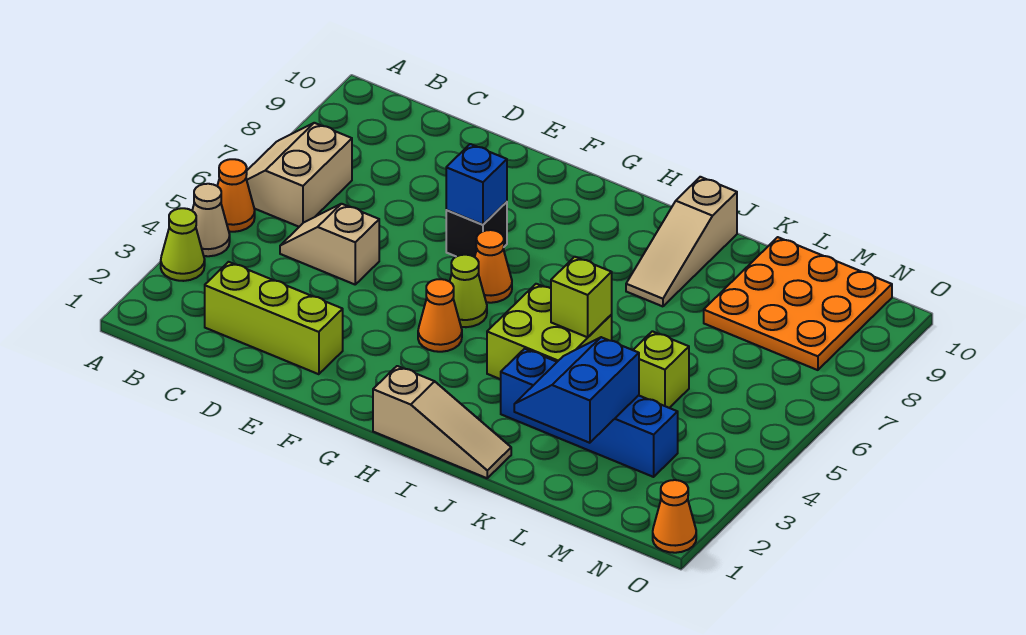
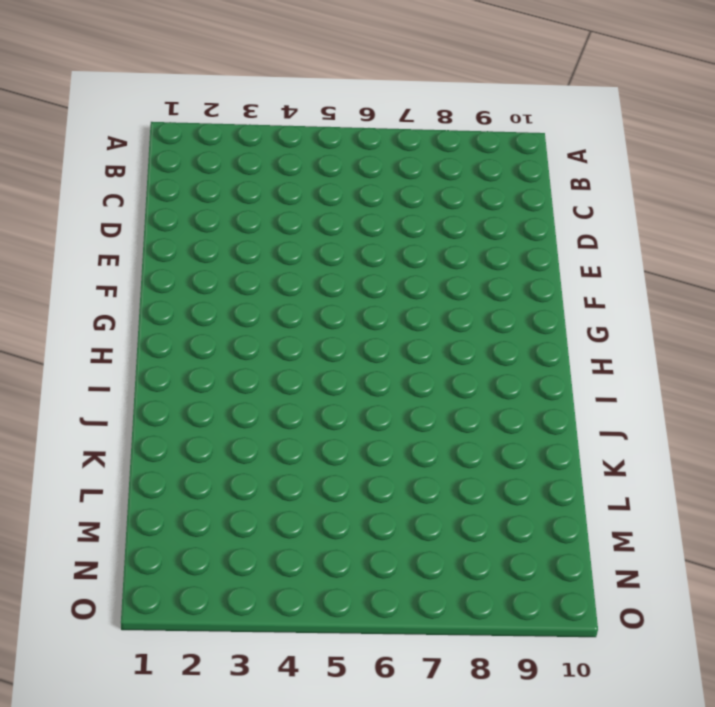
none -> lime cone A3 level 1
none -> tan cone A4 level 1
none -> orange cone A5 level 1

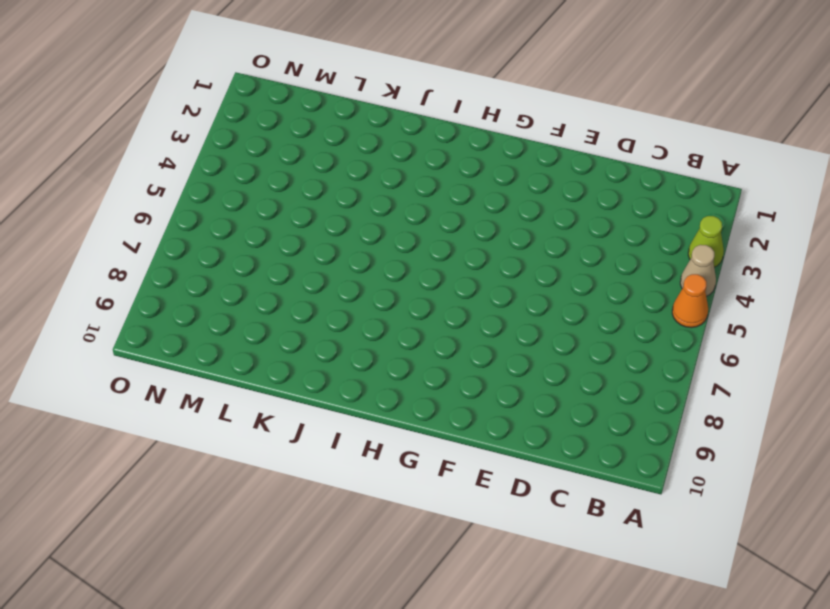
none -> tan slope A6:B7 level 1 top B
none -> lime brick C2:E2 level 1
none -> tan slope C5:D5 level 1 top D

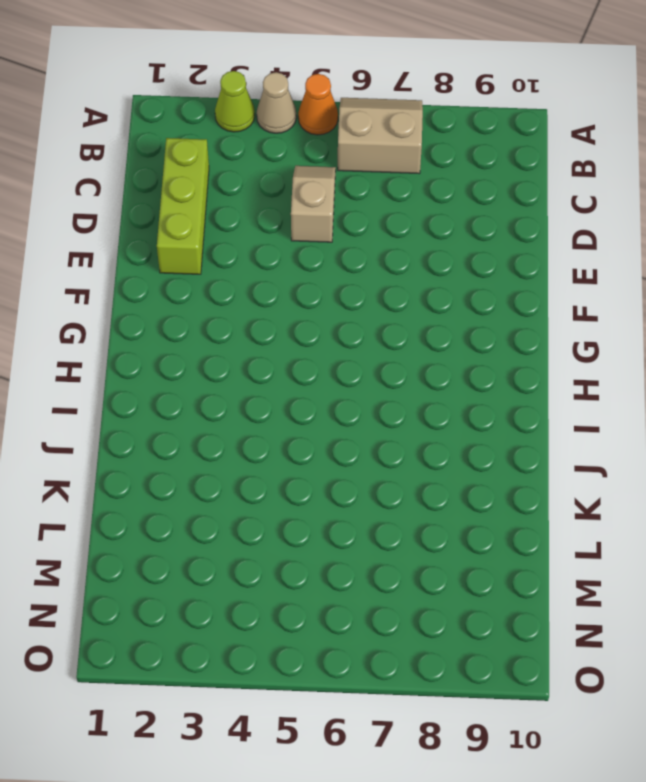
none -> black brick F7 level 1
none -> orange cone G4 level 1
none -> lime cone G5 level 1

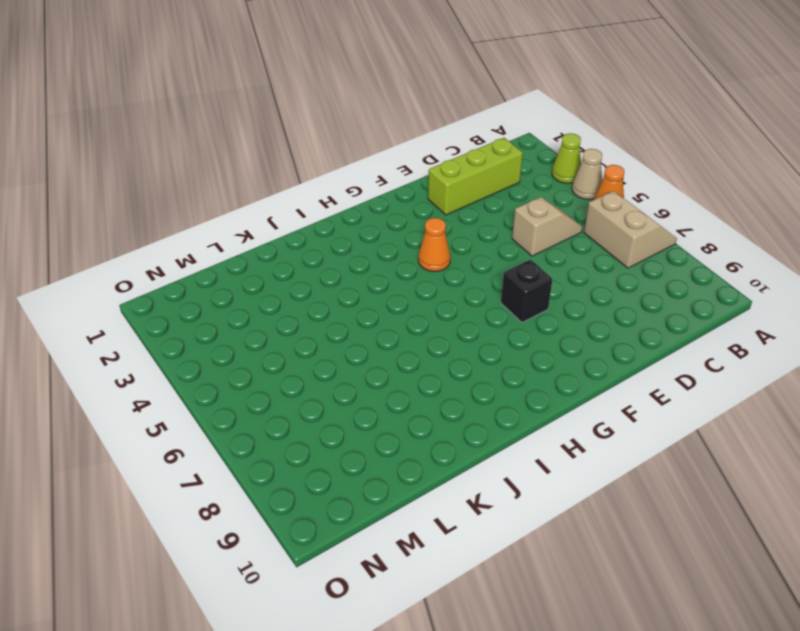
none -> lime cone G5 level 1
none -> orange cone G6 level 1
none -> tan slope H1:J1 level 1 top H

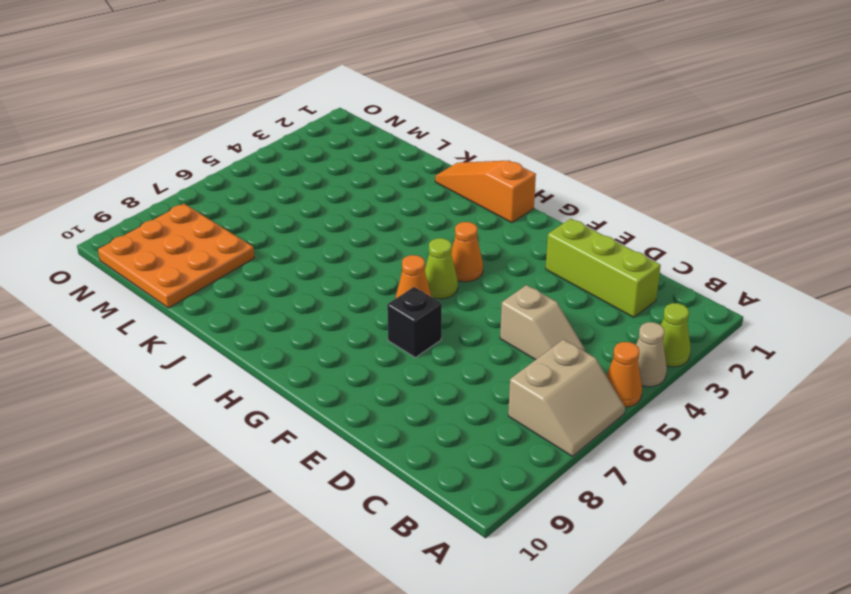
orange slope H1:J1 level 1 top H -> tan slope H1:J1 level 1 top H
none -> lime brick I4:J5 level 1
none -> blue brick J3:M3 level 1
none -> tan slope J8:J10 level 1 top 10

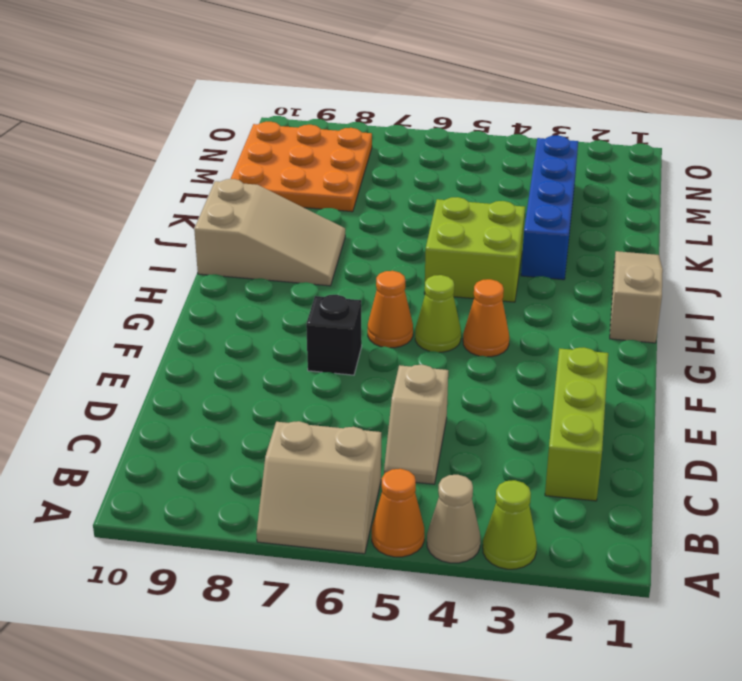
tan slope I8:J10 level 1 top 10 -> tan slope J8:J10 level 1 top 10
none -> lime brick L5 level 1
none -> orange cone O1 level 1
none -> blue brick F7 level 2

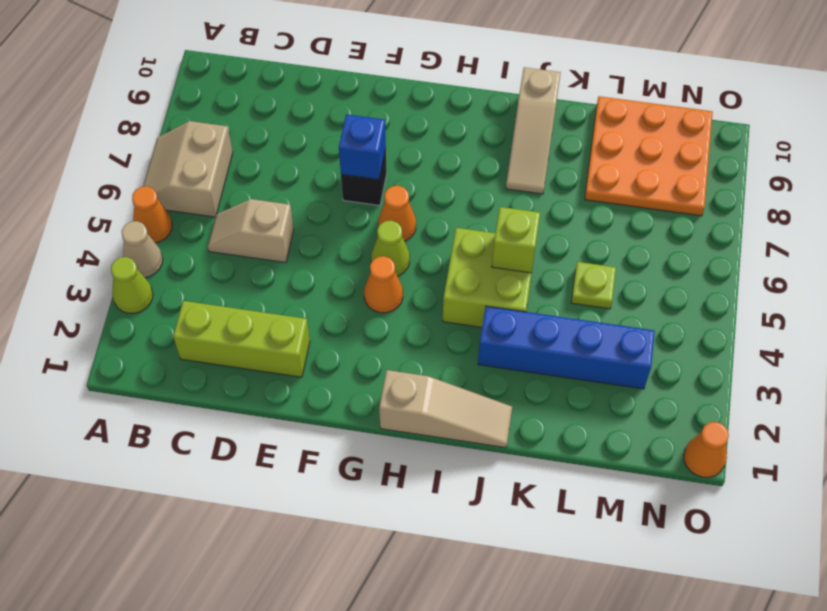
lime plate L5 level 1 -> lime brick L5 level 1
none -> blue slope K2:L3 level 2 top L

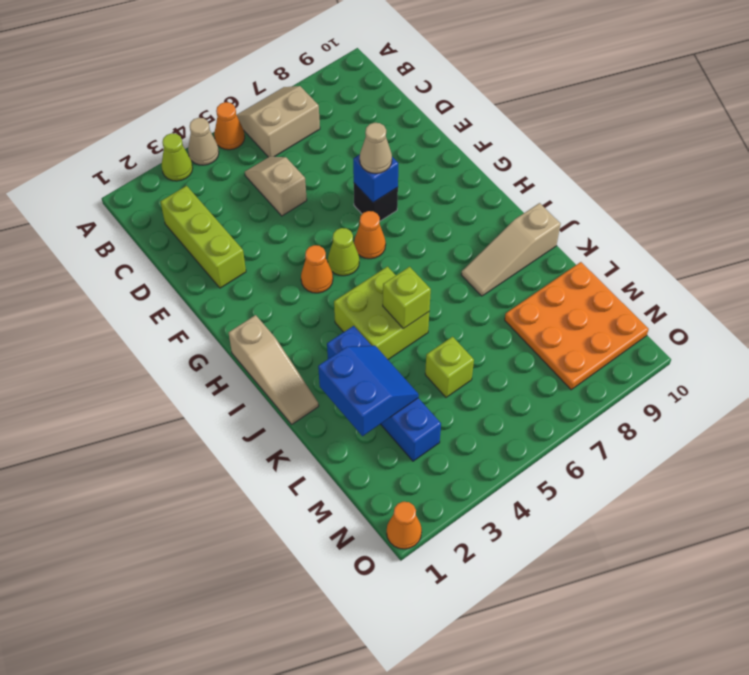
tan cone F7 level 3 -> none
blue slope K2:L3 level 2 top 2 -> blue slope K2:L3 level 2 top L

